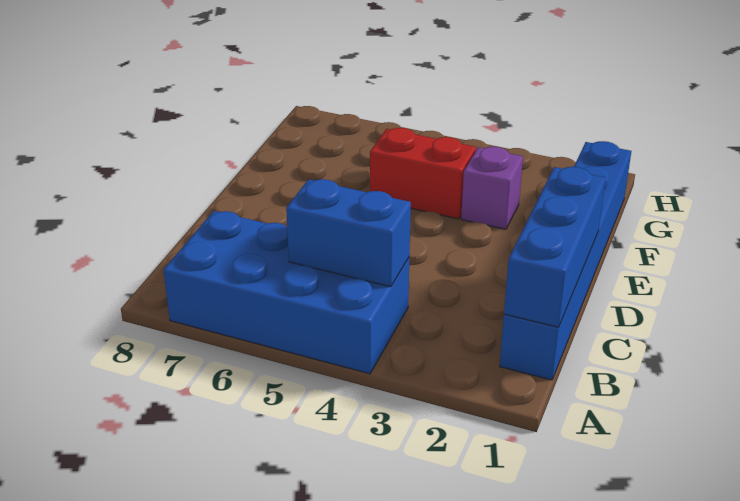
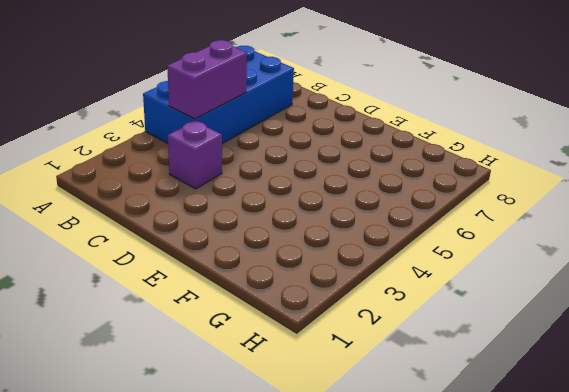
purple brick B4:B5 level 2 -> blue brick B4:B5 level 2
purple brick C3 level 1 -> purple brick F3 level 1
none -> blue brick B1:G1 level 1
none -> red brick F4:F5 level 1

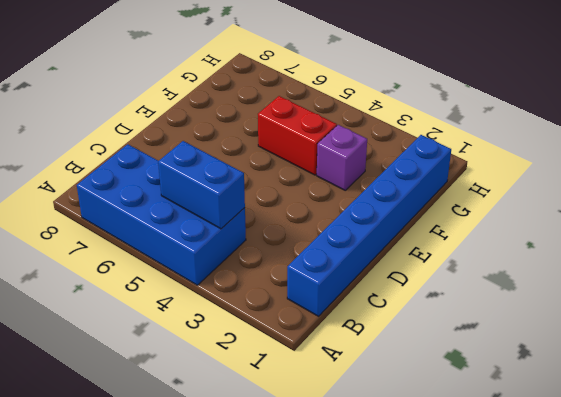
none -> blue brick B1:D1 level 2

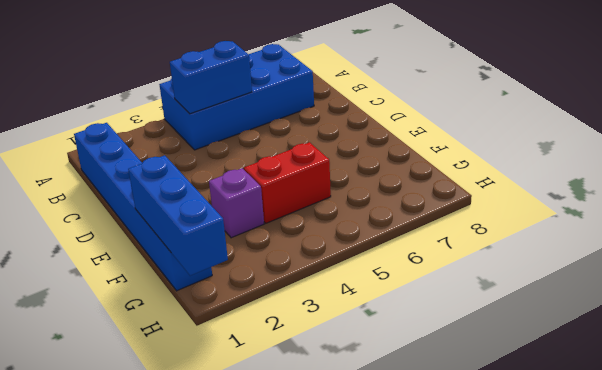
blue brick F1:H1 level 2 -> blue brick B1:D1 level 2

